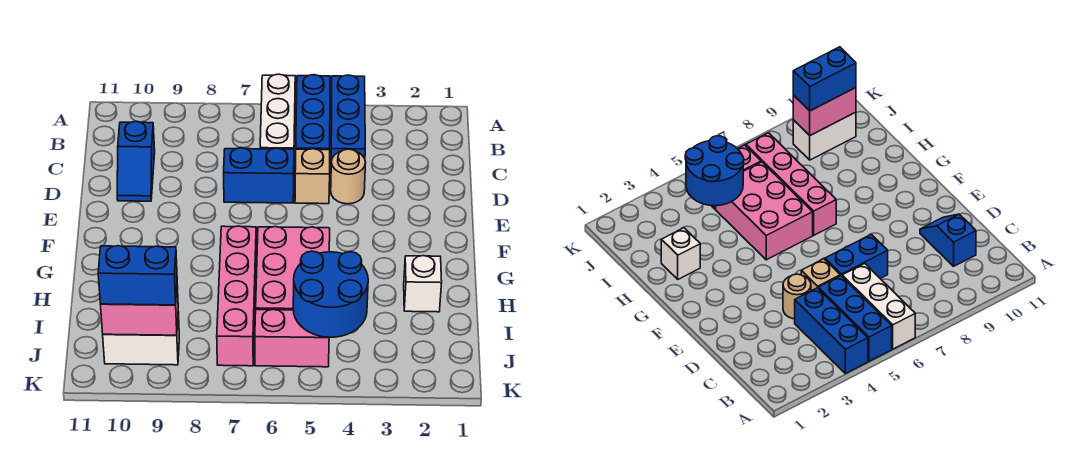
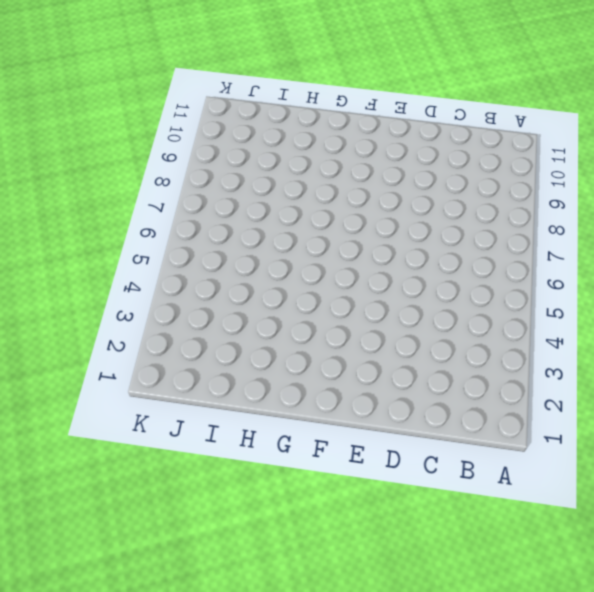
none -> blue brick A4:C4 level 1
none -> blue brick A5:C5 level 1
none -> white brick A6:C6 level 1

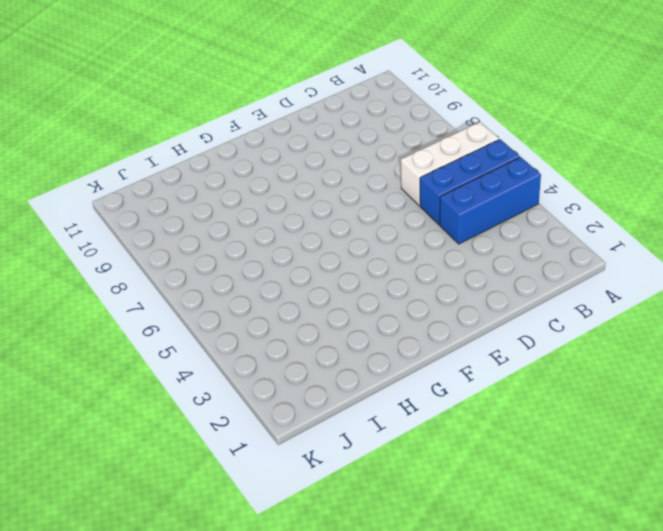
none -> blue slope C10:D10 level 1 top C
none -> tan round brick D4 level 1
none -> tan brick D5 level 1

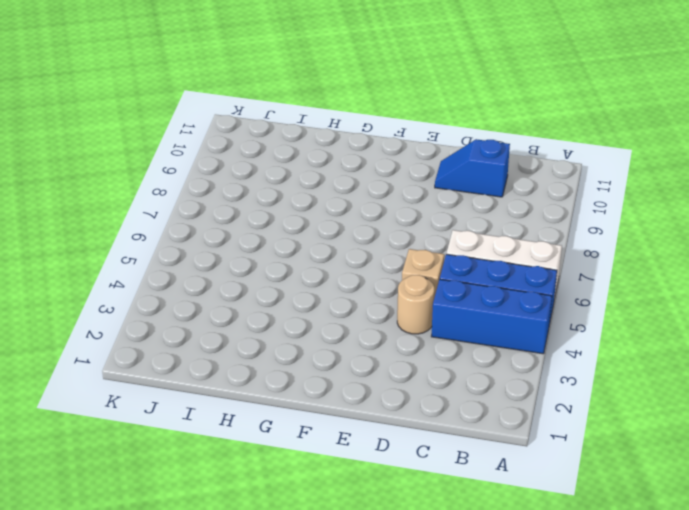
none -> blue brick D6:D7 level 1
none -> pink brick G5:I6 level 1
none -> pink brick G7:J7 level 1

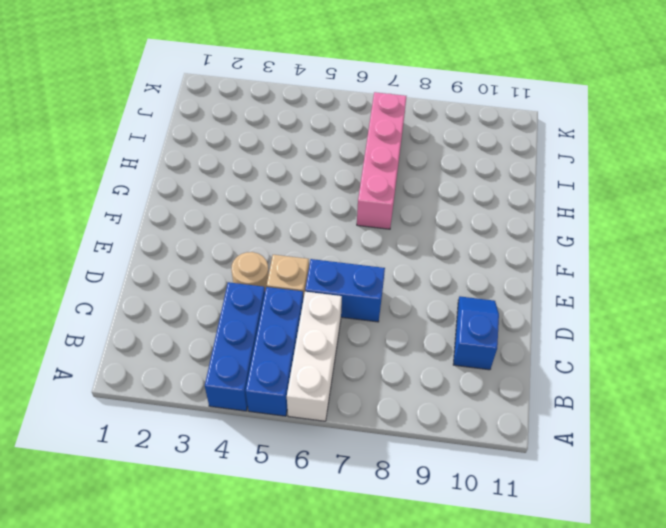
none -> pink brick G5:I6 level 1
none -> white brick H2 level 1
none -> pink brick J5:J6 level 1

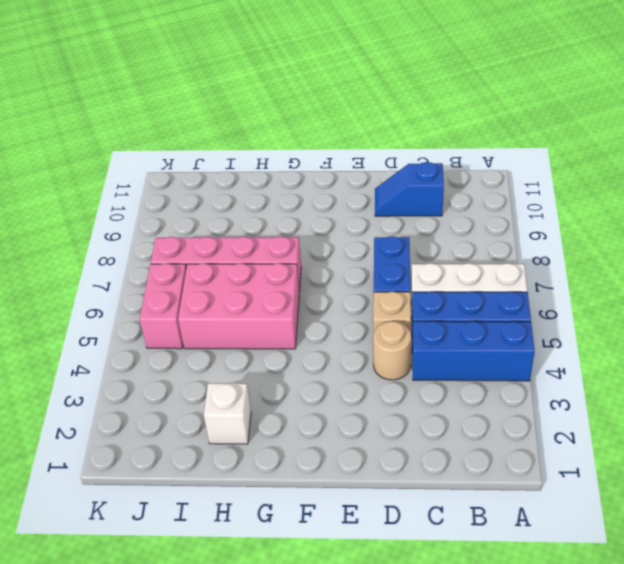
none -> white brick J9:J10 level 1
none -> blue round brick I4:J5 level 2
none -> pink brick J9:J10 level 2

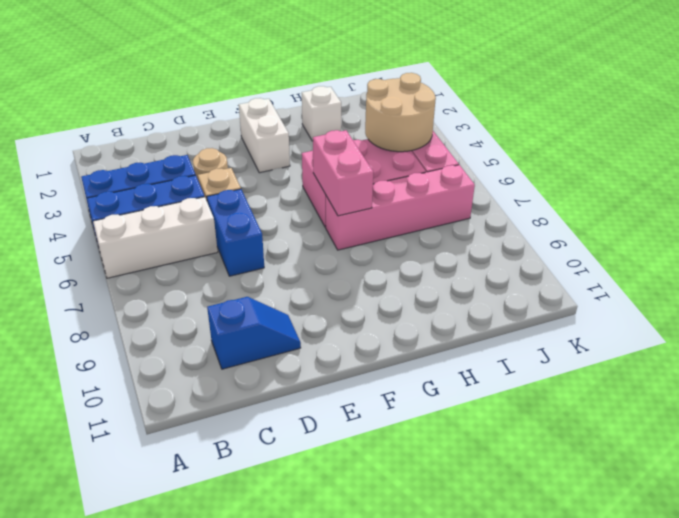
white brick F2:F3 level 1 -> white brick J9:J10 level 1
pink brick G6:G7 level 2 -> pink brick J9:J10 level 2
tan round brick I4:J5 level 2 -> blue round brick I4:J5 level 2
none -> blue brick J9:J10 level 3

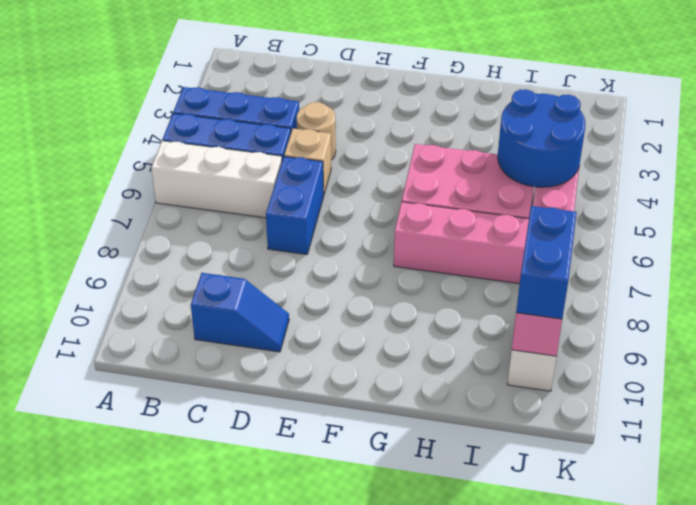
none -> white brick H2 level 1

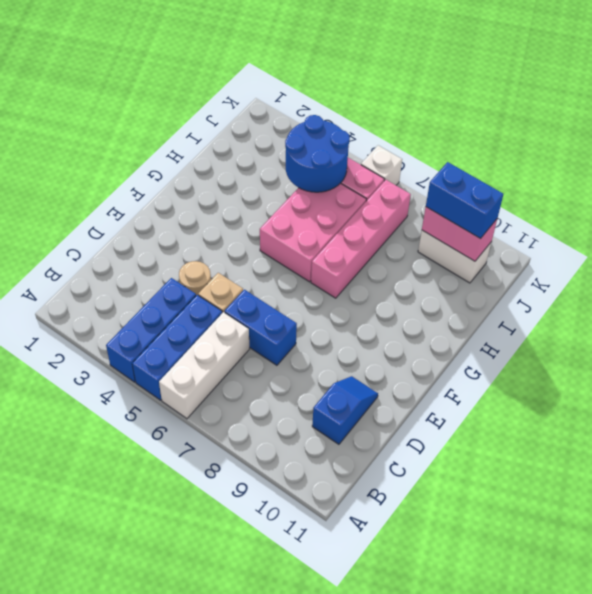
white brick K6 level 1 -> white brick H2 level 1

